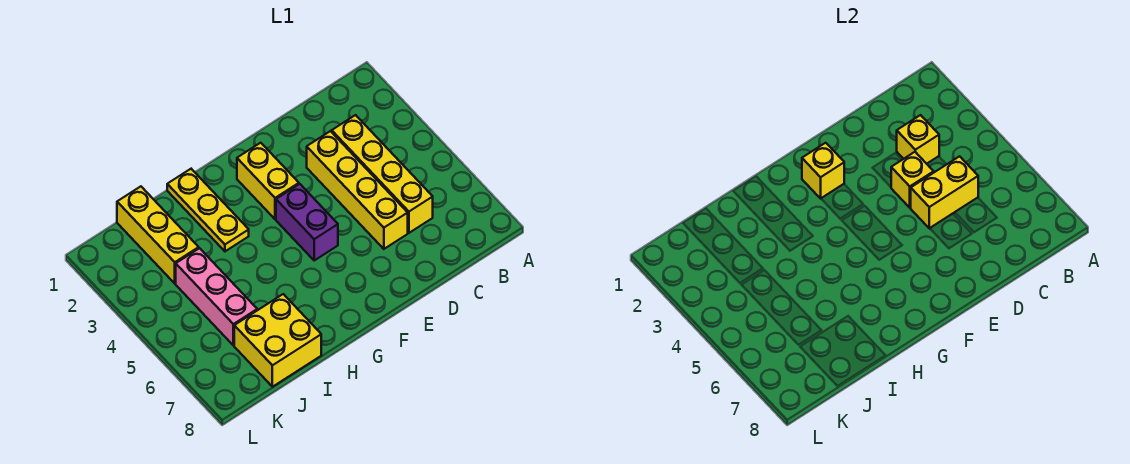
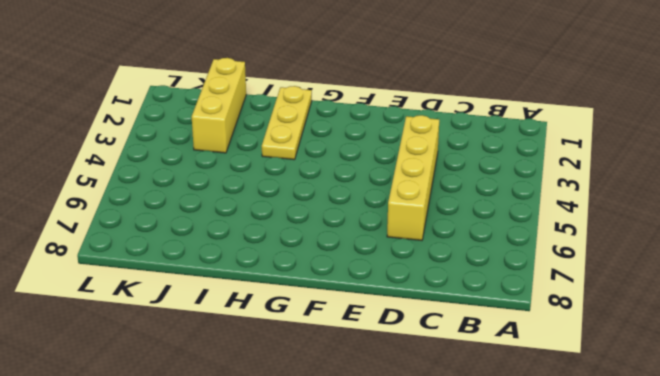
none -> yellow brick C3:C6 level 1
none -> yellow brick F2:F3 level 1
none -> purple brick F4:F5 level 1

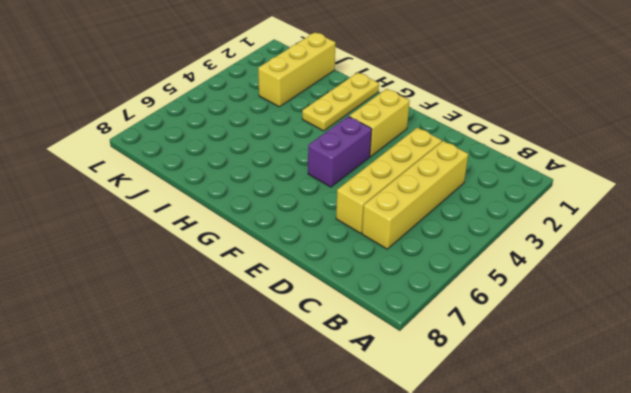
none -> yellow brick I7:J8 level 1
none -> pink brick J4:J6 level 1
none -> yellow brick C3 level 2

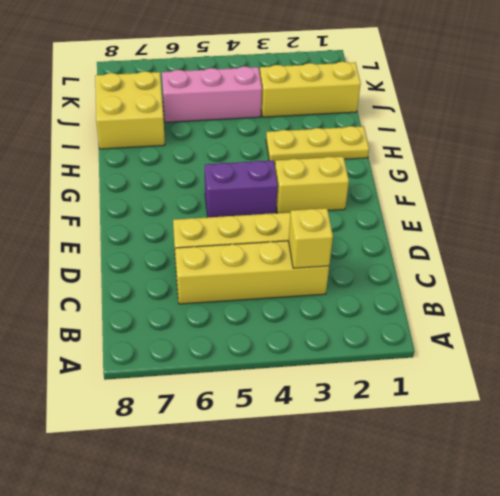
none -> yellow brick C5:D5 level 2
none -> yellow brick D4 level 2
none -> yellow brick F2 level 2

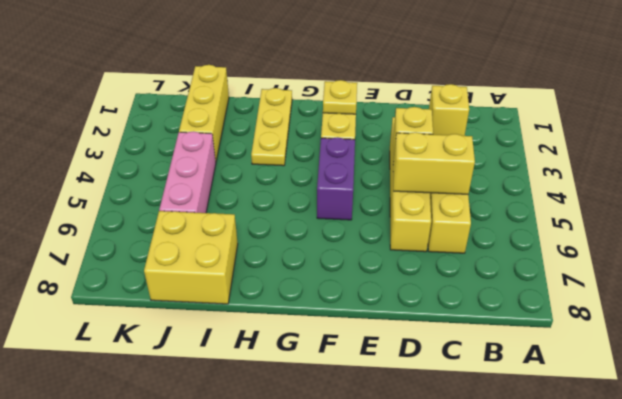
yellow plate F2 level 2 -> yellow brick F2 level 2

